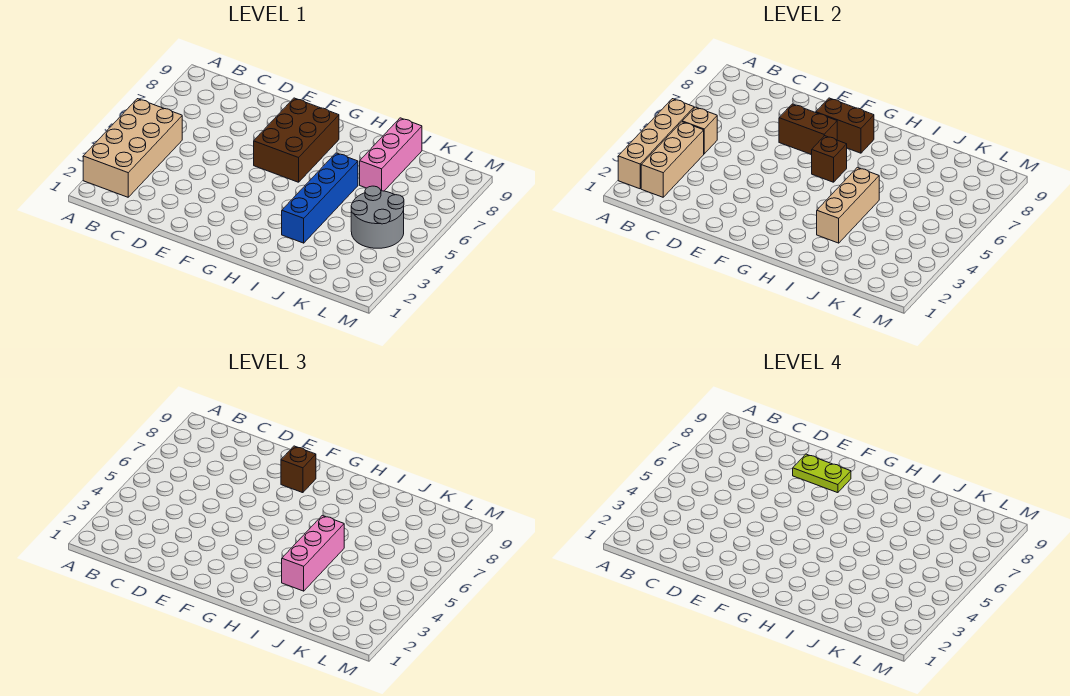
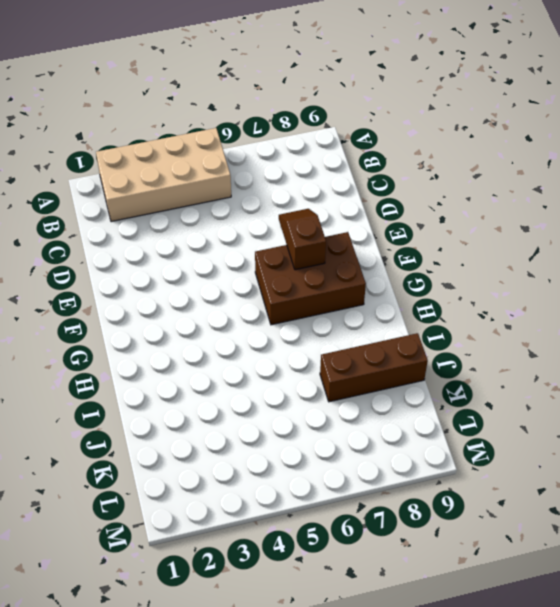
brown slope E7:F7 level 2 top F -> brown brick E7:F7 level 2
brown brick J7:J9 level 1 -> pink brick J7:J9 level 1
none -> blue brick I3:I6 level 1
none -> grey round brick K4:L5 level 1
none -> tan brick A2:A5 level 2

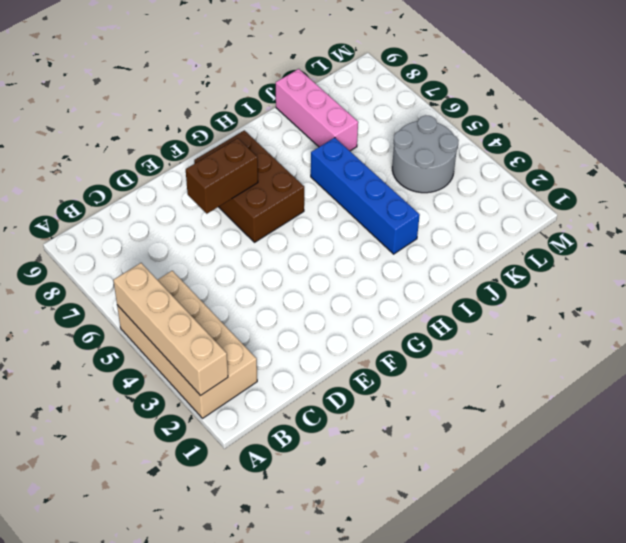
none -> tan brick B2:B4 level 2
none -> tan brick B5 level 2
none -> brown brick F8:G8 level 2

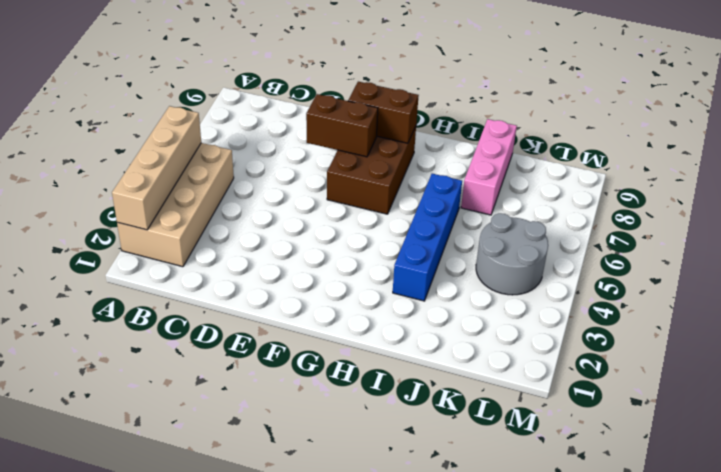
none -> tan brick B2:B4 level 2
none -> tan brick B5 level 2
none -> brown brick G6 level 2

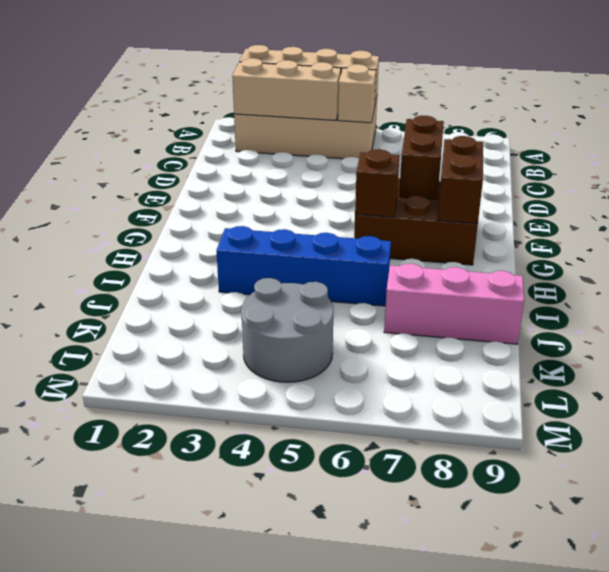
none -> tan brick I3:I5 level 2
none -> brown brick F8 level 3
none -> pink brick I3:I5 level 3

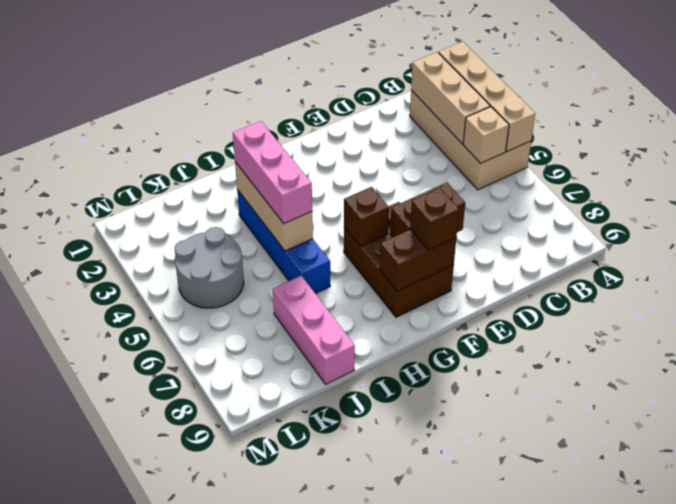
none -> lime plate E8:F8 level 4

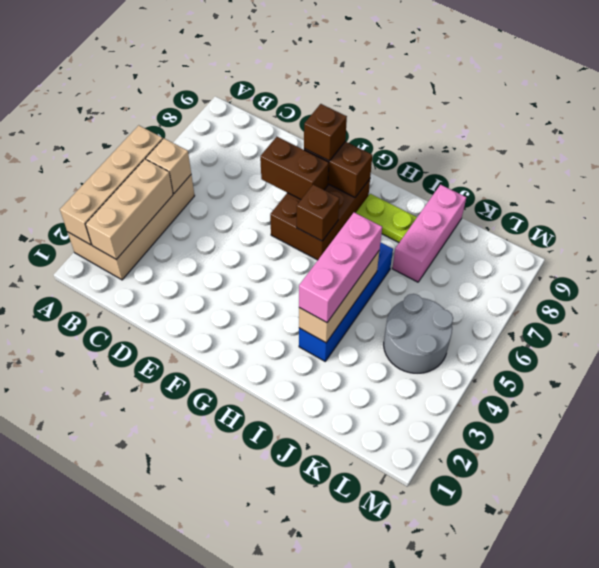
lime plate H8:I8 level 1 -> lime plate E8:F8 level 4

